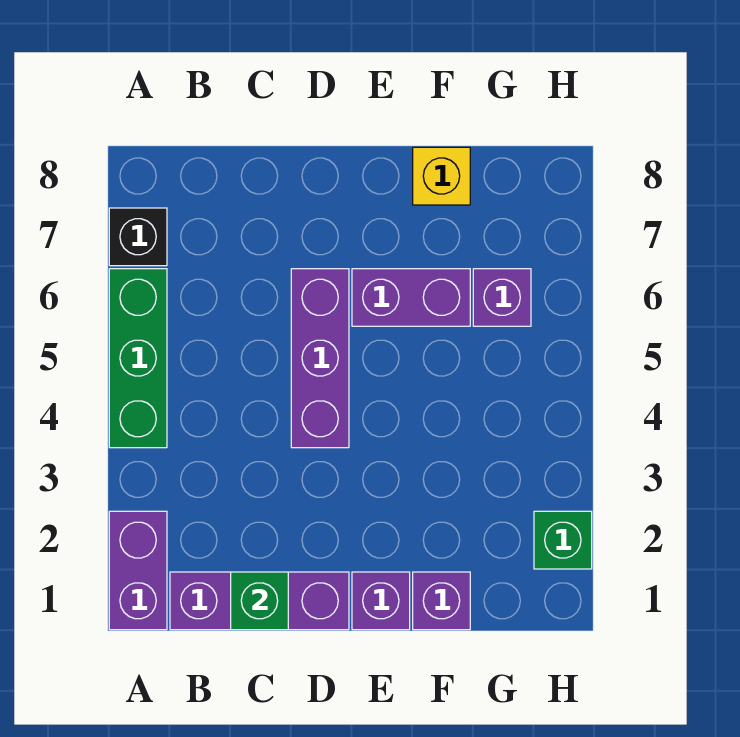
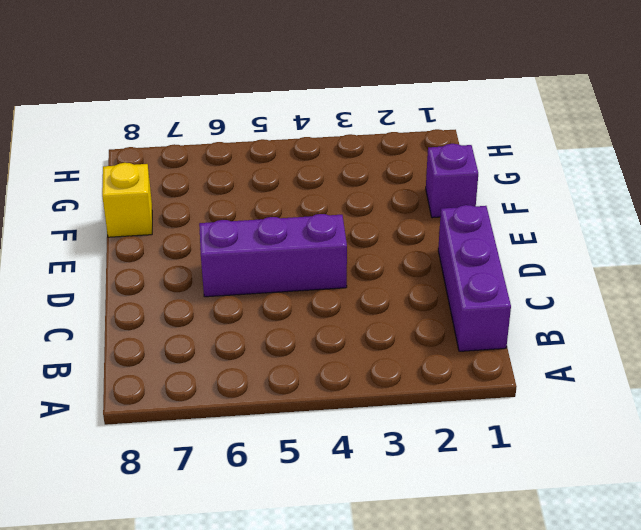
none -> purple brick A1:A2 level 1
none -> green brick A4:A6 level 1
none -> black brick A7 level 1

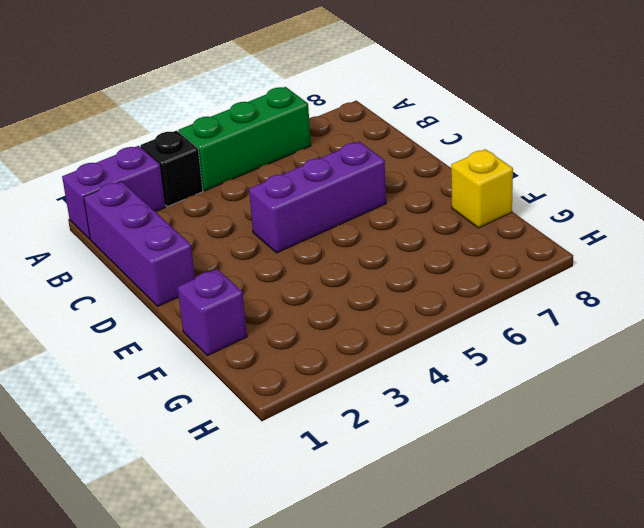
black brick A3 level 1 -> black brick A7 level 1
none -> purple brick E1 level 1
none -> purple brick E6:F6 level 1
none -> purple brick G6 level 1

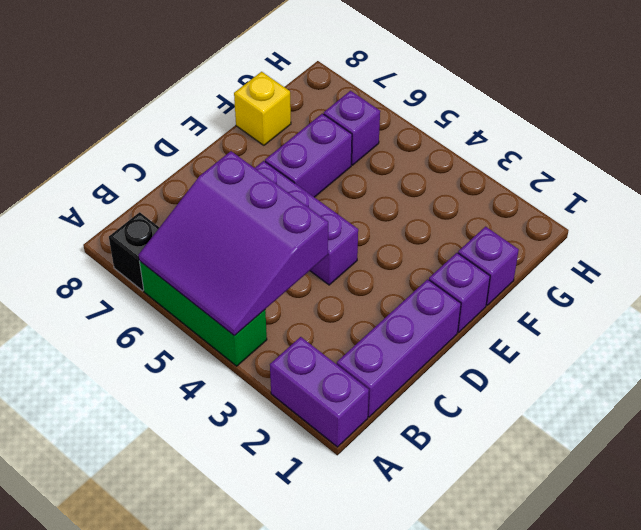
purple slope A4:C6 level 2 top C -> none
none -> green brick H2 level 1
none -> green brick C1 level 2

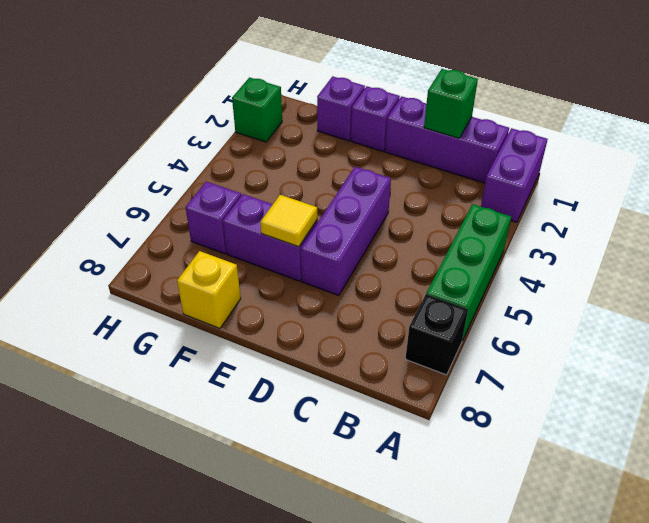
yellow tile E6 level 2 -> none

